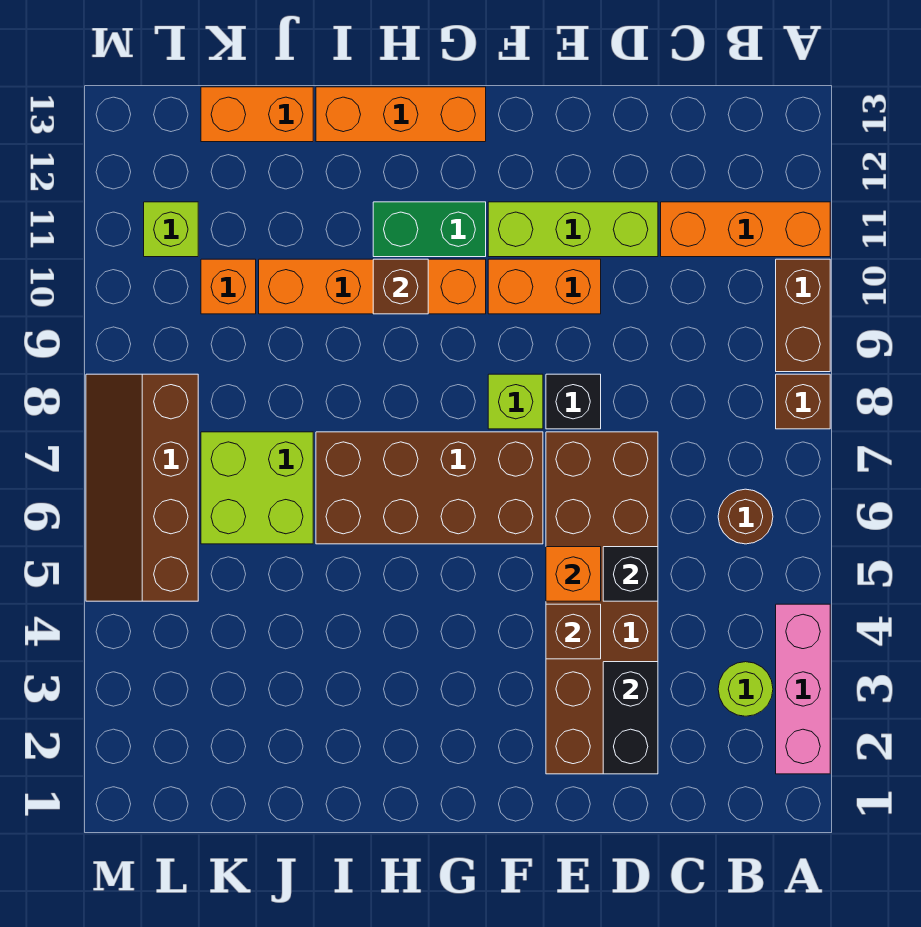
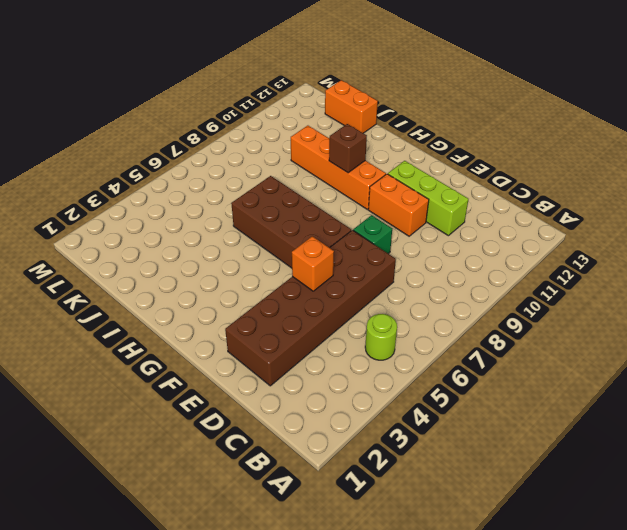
lime round brick B5 level 1 -> lime round brick B3 level 1
green brick E8 level 1 -> black brick E8 level 1
none -> pink brick A2:A4 level 1
none -> brown brick A8 level 1
none -> brown brick A9:A10 level 1

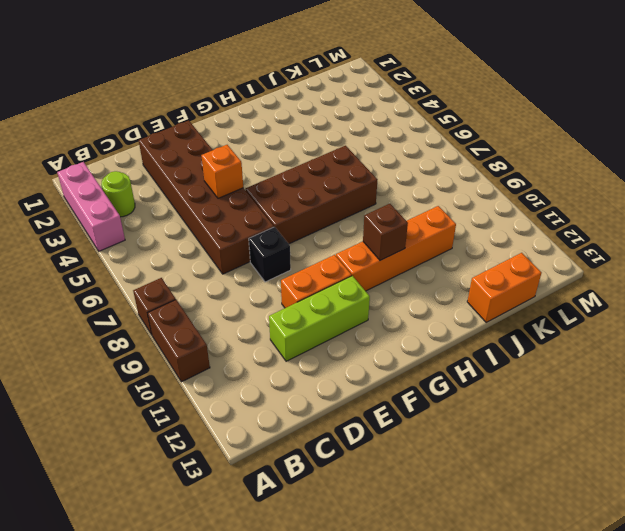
none -> orange brick A11:C11 level 1
none -> brown round brick B6 level 1
none -> lime brick F8 level 1

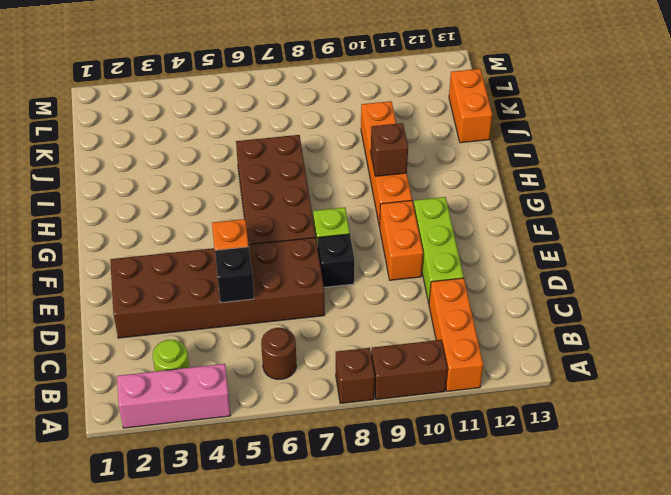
none -> green brick G11:H11 level 1
none -> orange brick G13:I13 level 1
none -> lime brick J6:K7 level 1

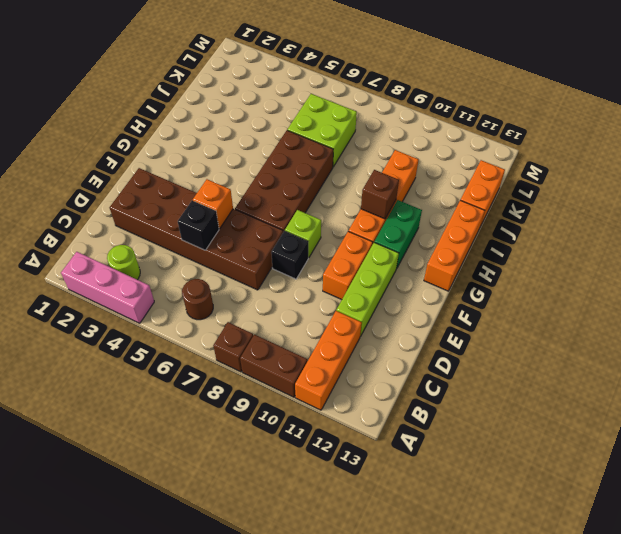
none -> orange brick K10 level 1
none -> brown slope L5:M8 level 1 top L
none -> lime brick L11 level 1

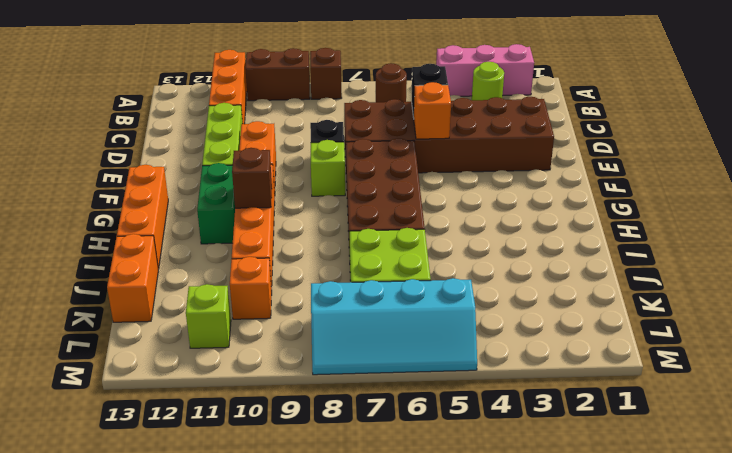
cyan slope L5:M8 level 1 top L -> brown slope L5:M8 level 1 top L
none -> black brick D2:D3 level 2
none -> brown brick E4 level 2

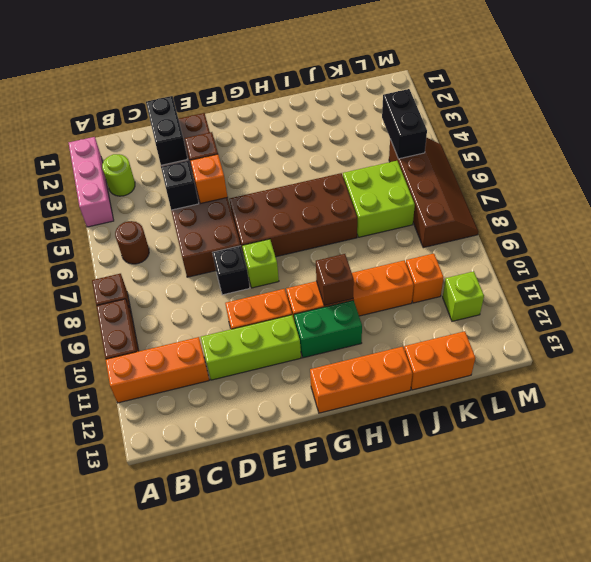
black brick L4:L5 level 2 -> none

